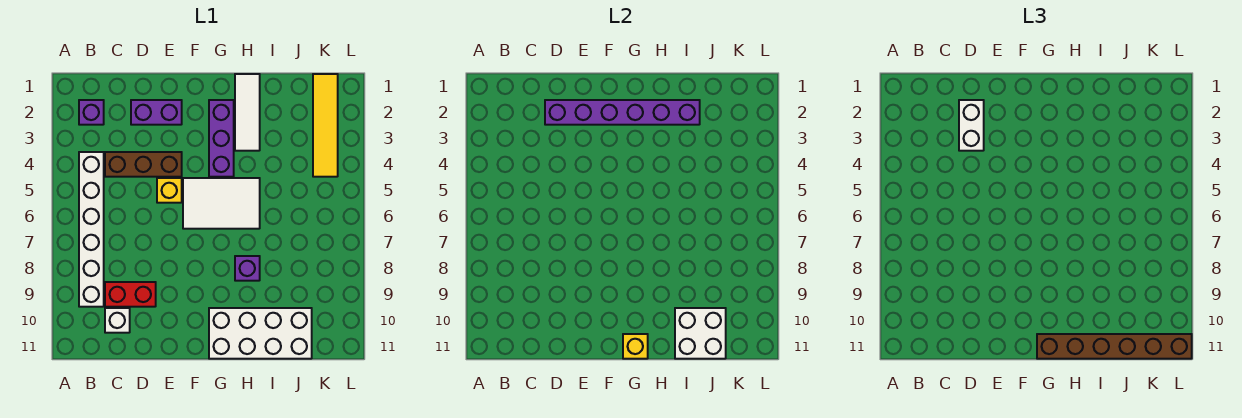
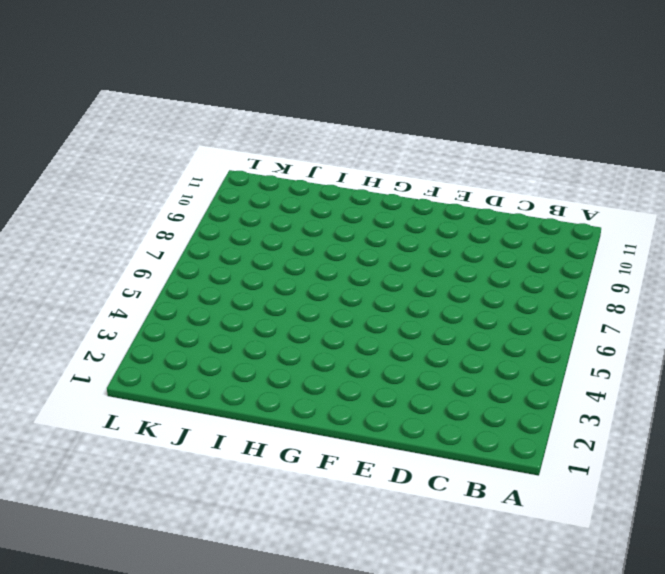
none -> purple brick B2 level 1
none -> white brick B4:B9 level 1
none -> brown brick C4:E4 level 1

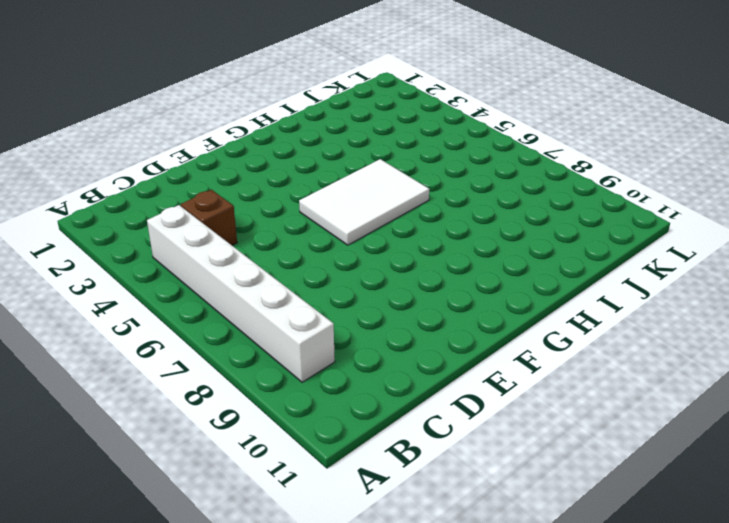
brown brick C4 level 1 -> brown brick C4:E4 level 1
none -> purple brick B2 level 1
none -> red brick C9:D9 level 1
none -> white brick C10 level 1

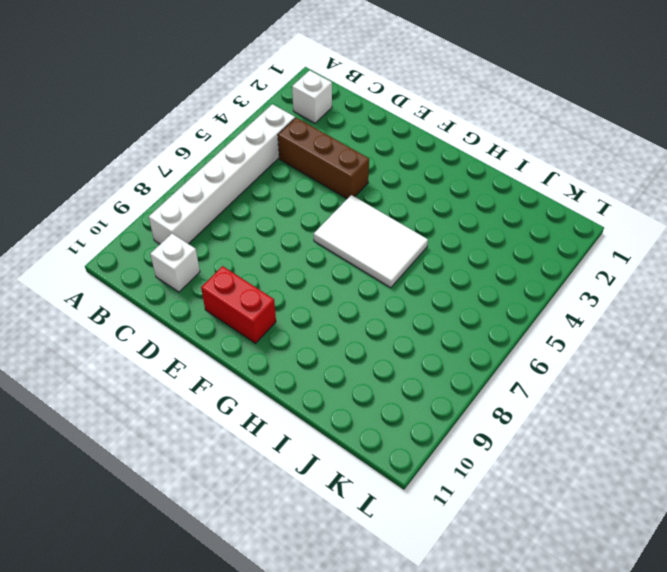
white brick B2 level 1 -> purple brick B2 level 1
red brick E10:F10 level 1 -> red brick C9:D9 level 1
none -> purple brick D2:E2 level 1
none -> yellow brick E5 level 1
none -> purple brick G2:G4 level 1

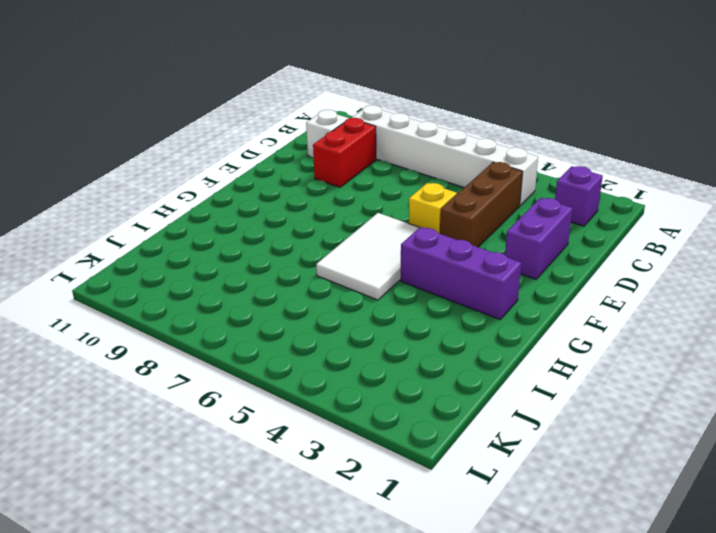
none -> white brick G10:J11 level 1
none -> white tile H1:H3 level 1
none -> purple brick H8 level 1

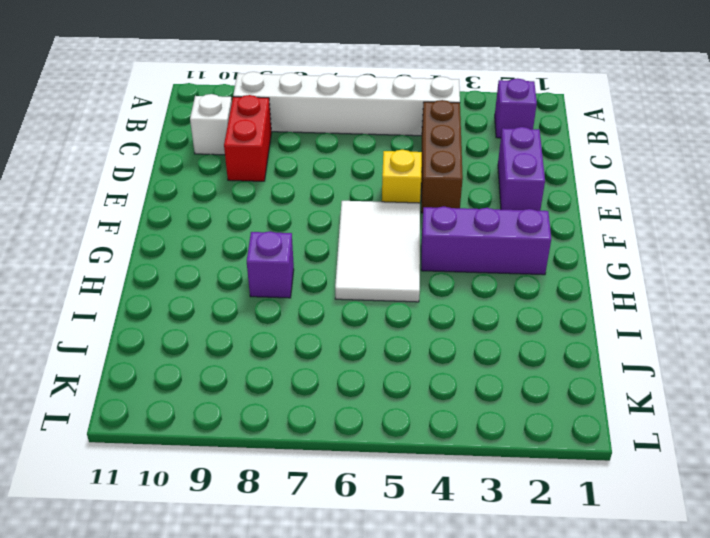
none -> white brick G10:J11 level 1
none -> white tile H1:H3 level 1
none -> yellow tile K1:K4 level 1

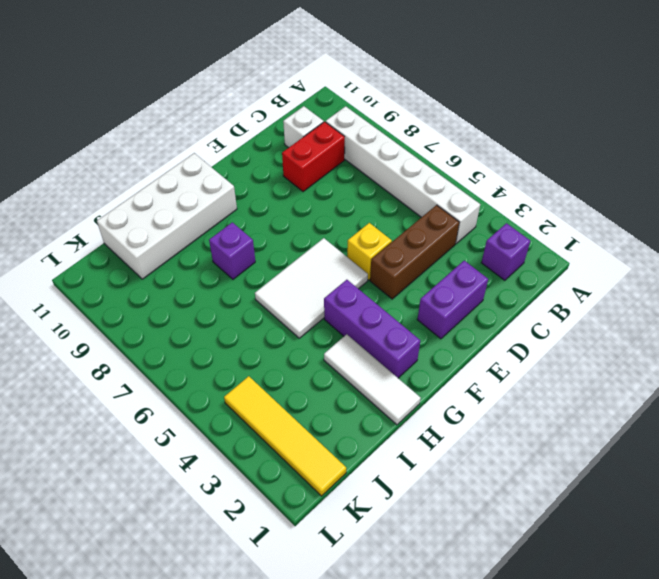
none -> purple brick D2:I2 level 2
none -> yellow brick G11 level 2
none -> white brick I10:J11 level 2

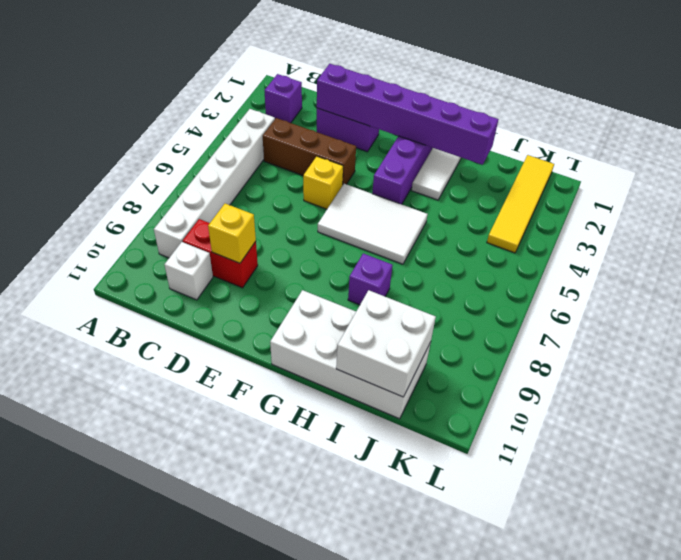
yellow brick D9 level 2 -> yellow brick G11 level 2
none -> white brick D2:D3 level 3
none -> brown brick G11:L11 level 3

